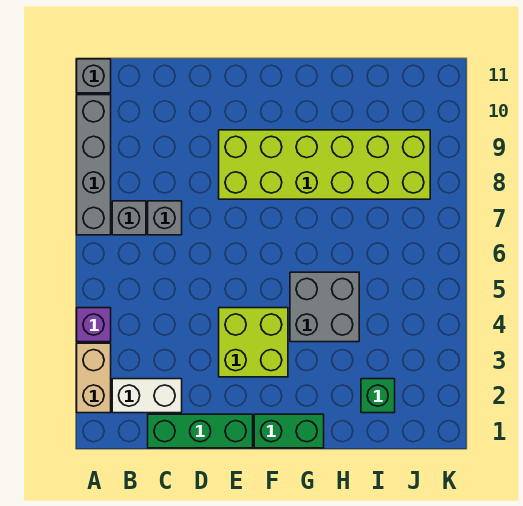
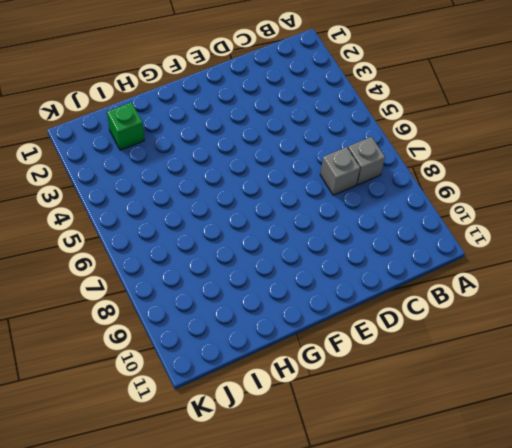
none -> tan brick A2:A3 level 1
none -> purple brick A4 level 1
none -> grey brick A7:A10 level 1

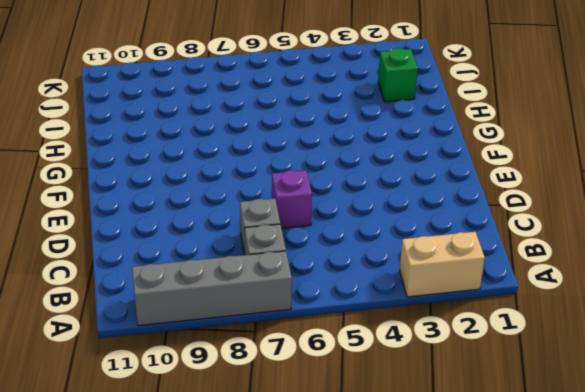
purple brick D6 level 1 -> purple brick A4 level 1
none -> grey brick A11 level 1
none -> white brick B2:C2 level 1
none -> green brick C1:E1 level 1

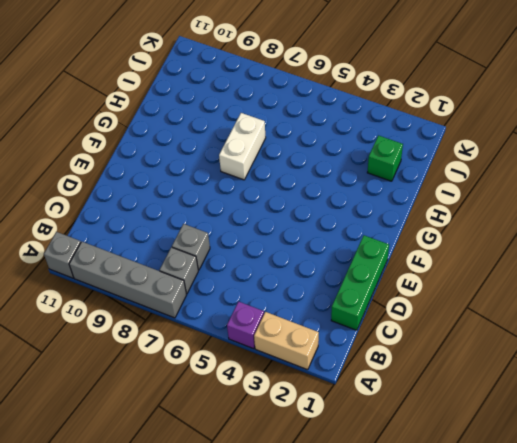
white brick G7:H7 level 1 -> white brick B2:C2 level 1
none -> lime brick E3:F4 level 1
none -> lime brick E8:J9 level 1
none -> green brick F1:G1 level 1

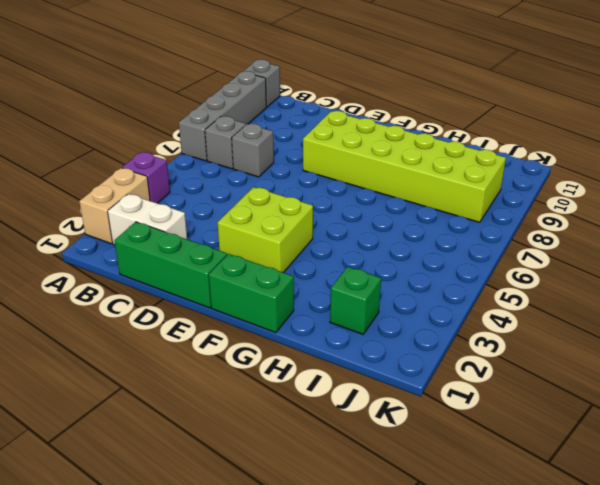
none -> grey brick G4:H5 level 1

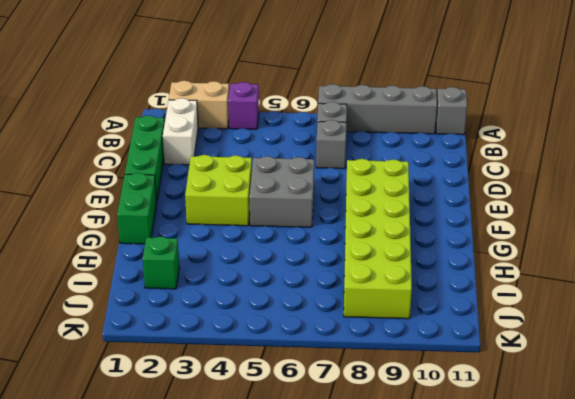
grey brick E5:F6 level 1 -> grey brick G4:H5 level 1

